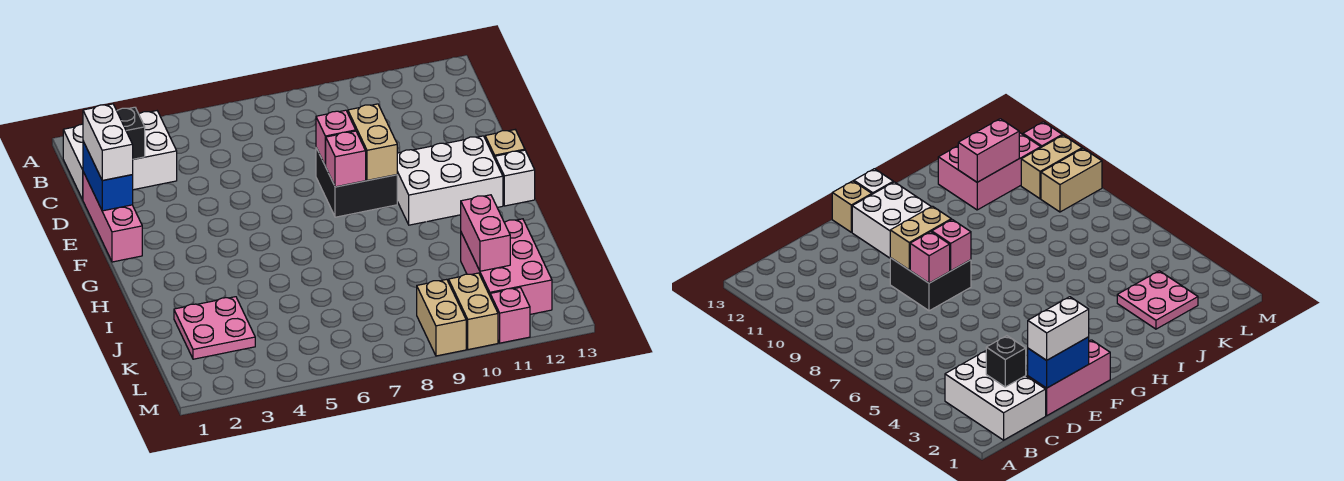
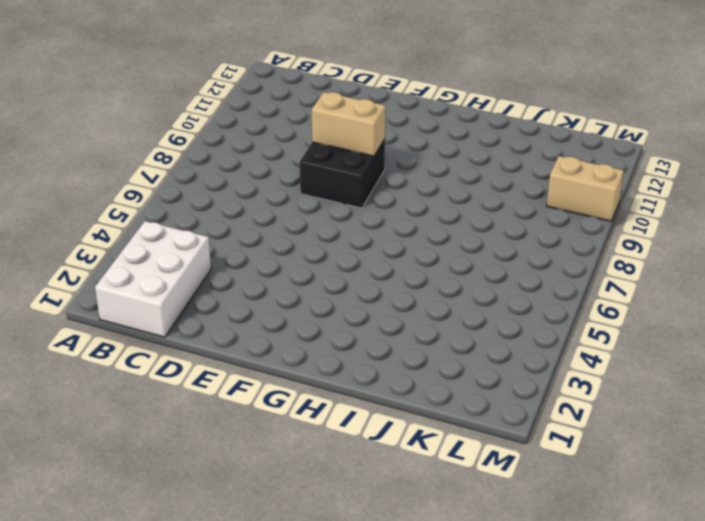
none -> pink brick D1:F1 level 1
none -> white brick F10:G12 level 1
none -> tan brick F13 level 1

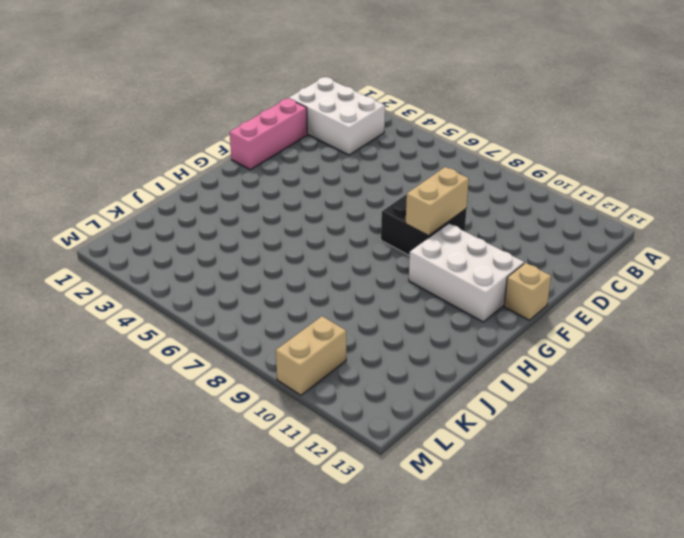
none -> white brick G13 level 1
none -> pink plate J2:K3 level 1
none -> pink brick J11:L12 level 1

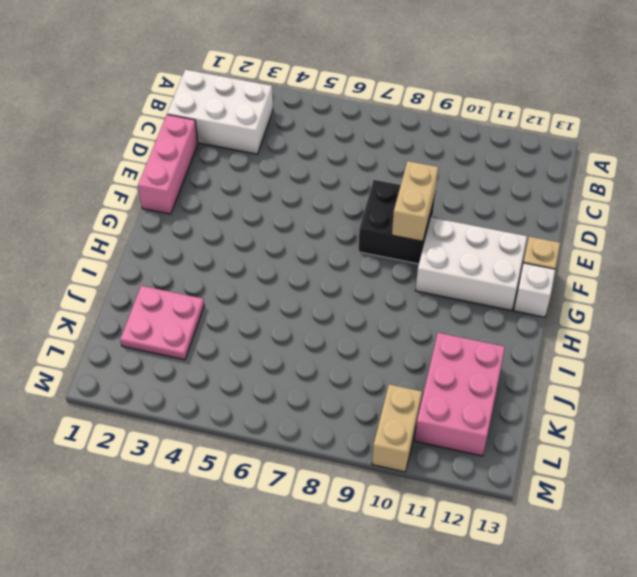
none -> tan brick L9:M9 level 1
none -> pink brick M11 level 1
none -> black brick C2 level 2

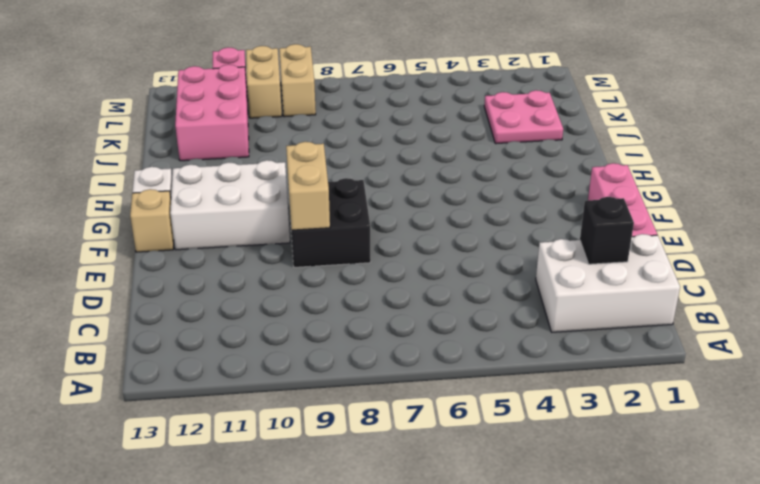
none -> blue brick D1:E1 level 2
none -> pink brick E8 level 2
none -> pink brick F8 level 2

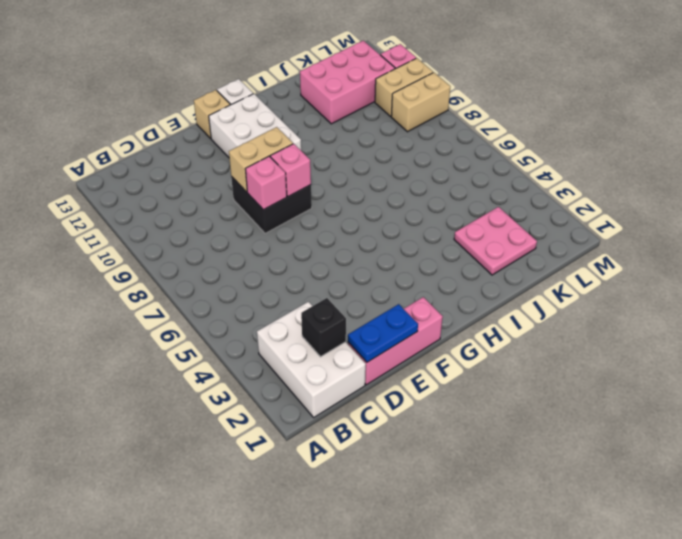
blue plate D1:E1 level 2 -> blue brick D1:E1 level 2
none -> pink brick J11:K11 level 2
none -> white brick D1:E1 level 3

